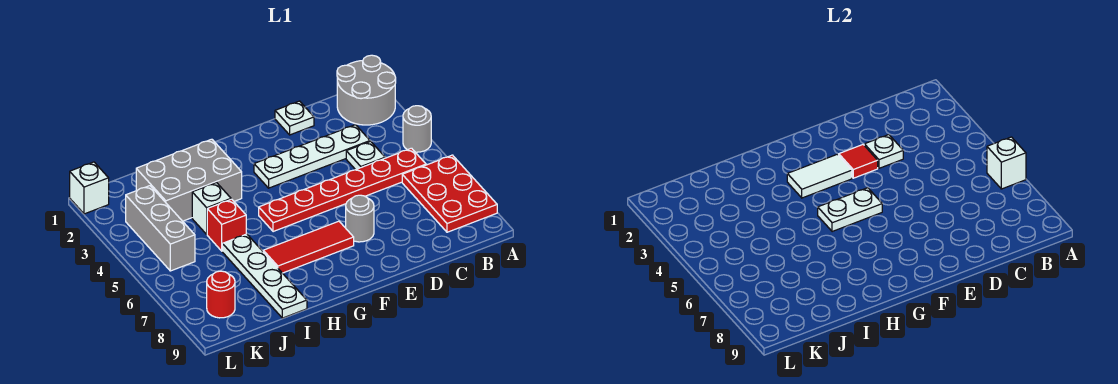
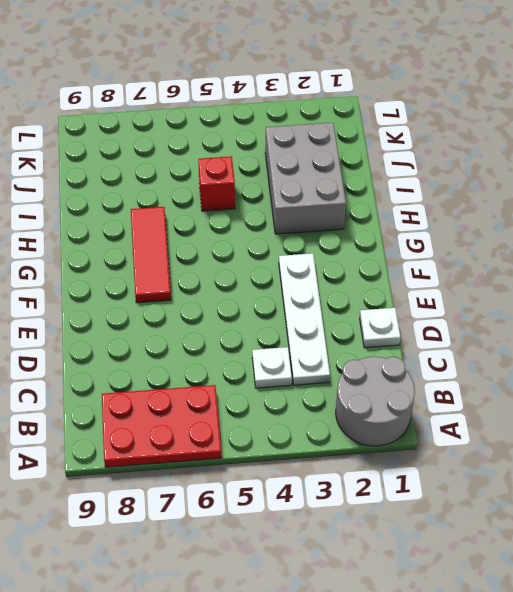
none -> grey round brick A4 level 1
none -> red plate B5:G5 level 1
none -> grey round brick E7 level 1

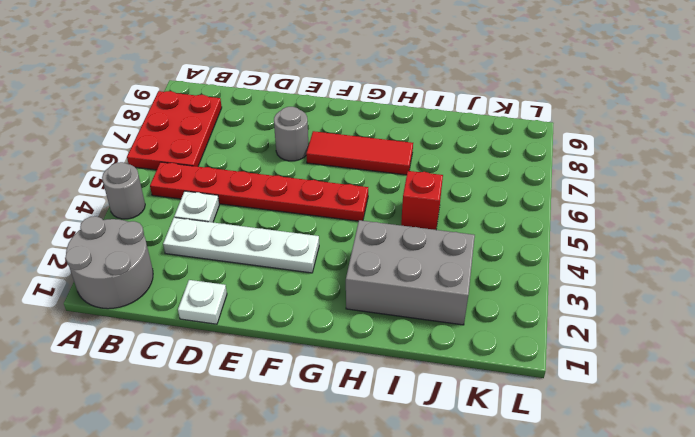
none -> white brick I4 level 1
none -> white plate I6:I9 level 1
none -> grey brick K3:K5 level 1

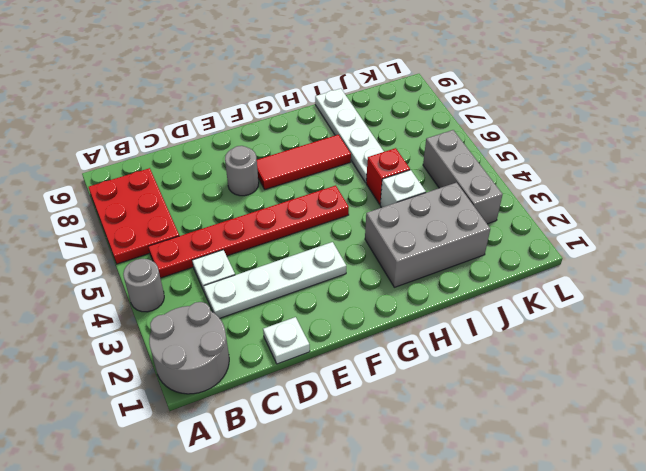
none -> red round brick K8 level 1
none -> white brick L1 level 1
none -> white brick A6 level 2

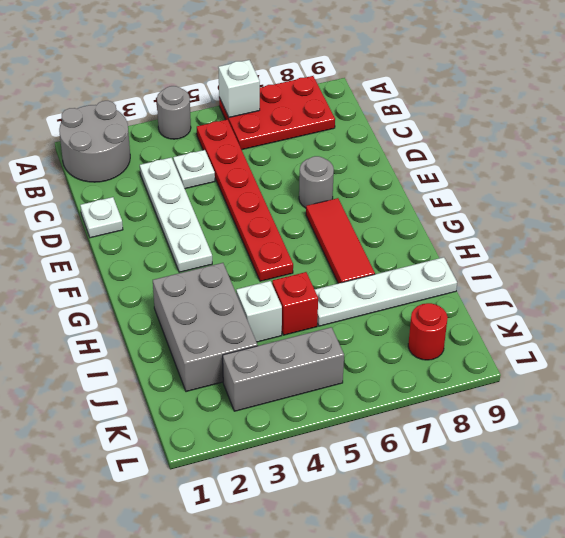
none -> white brick L1 level 1
none -> white plate D3 level 2
none -> red tile E3 level 2

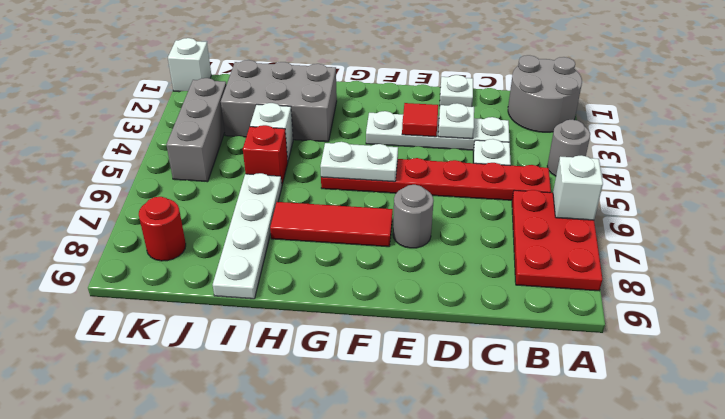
none -> white tile F3:G3 level 2

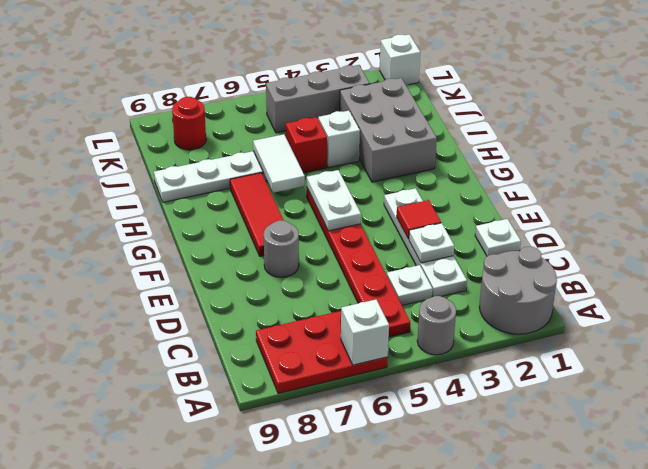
white tile H6:I6 level 2 -> white tile F3:G3 level 2

